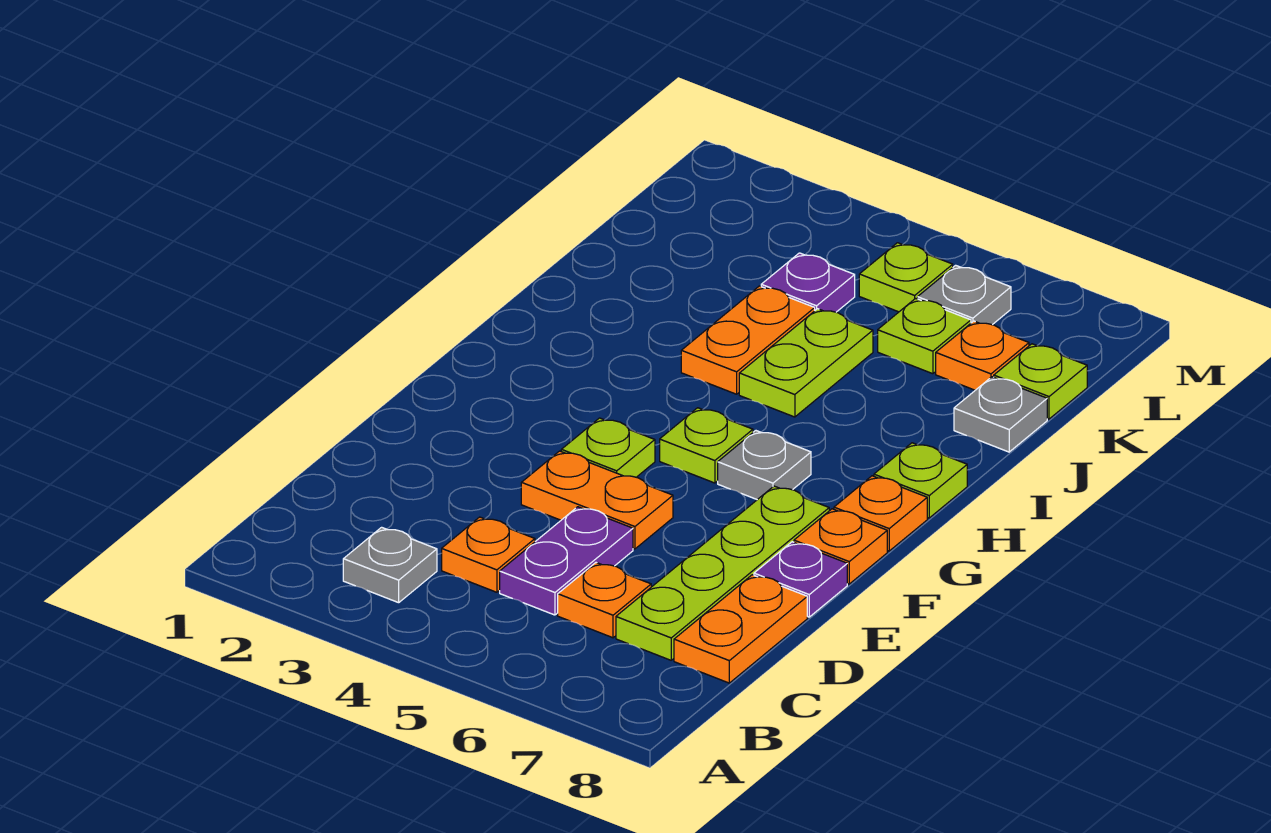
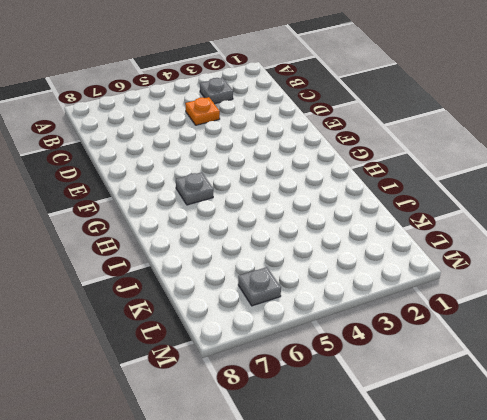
none -> purple plate C5:D5 level 1
none -> orange plate C6 level 1
none -> lime plate C7:F7 level 1

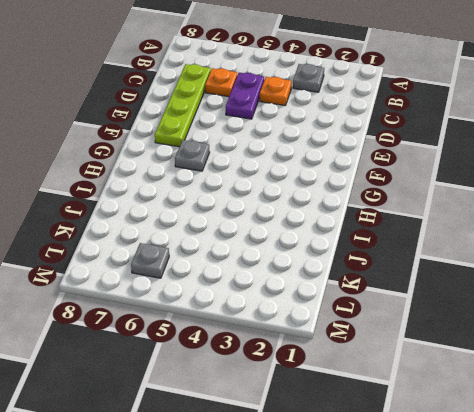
none -> orange plate C8:D8 level 1
none -> orange plate E4:E5 level 1
none -> purple plate E8 level 1

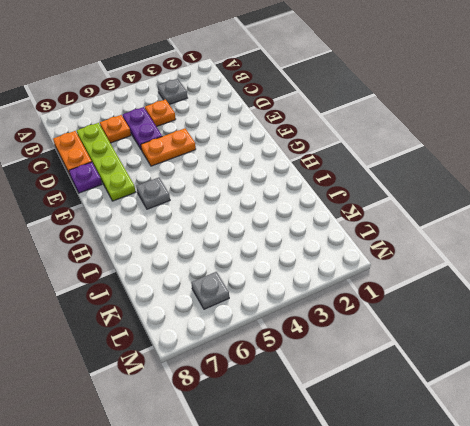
none -> lime plate F4 level 1
none -> orange plate F8 level 1
none -> lime plate G5 level 1

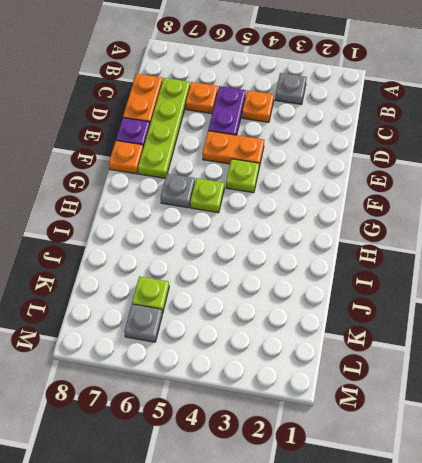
none -> orange plate G8 level 1
none -> lime plate H8 level 1
none -> orange plate I4:J4 level 1

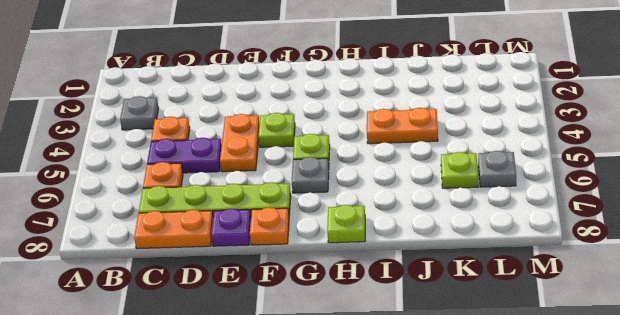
none -> orange plate G8 level 1
none -> lime plate I5:J5 level 1
none -> grey plate J8 level 1

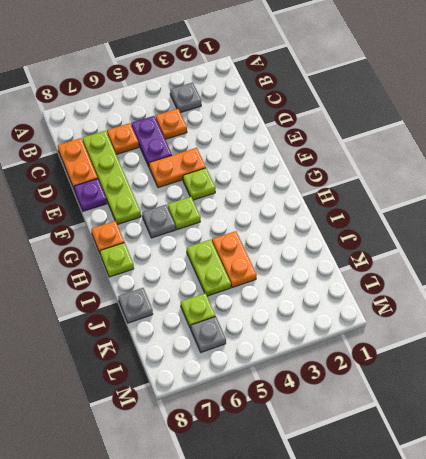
none -> orange plate F8 level 1
none -> purple plate K4 level 1
none -> orange plate K7 level 1

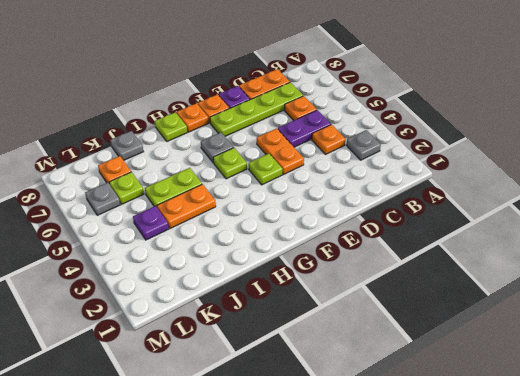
none -> lime plate K8 level 1
none -> lime plate L5 level 1

